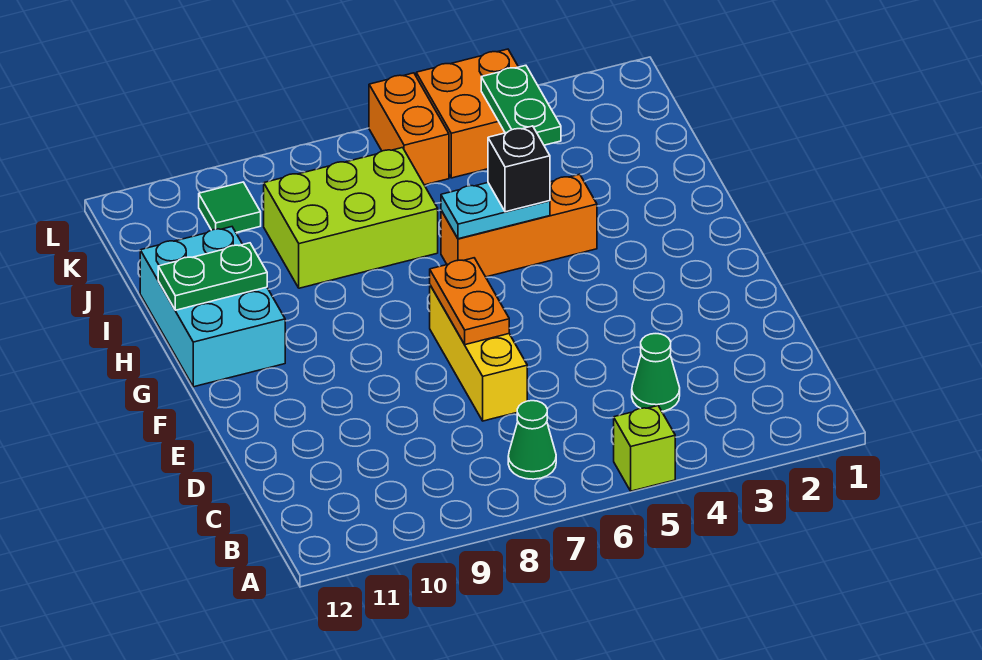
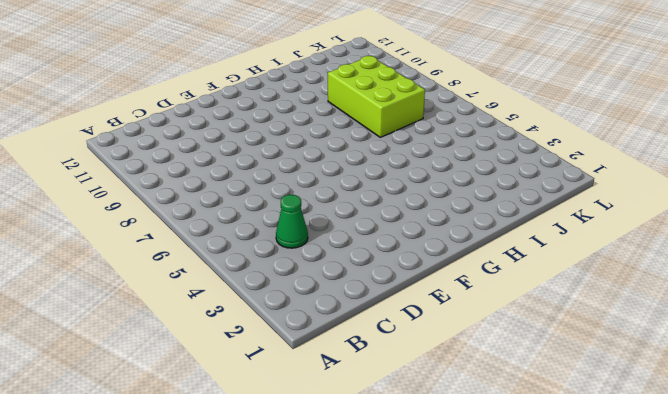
none -> lime brick A5 level 1
none -> green cone B7 level 1
none -> yellow brick D7:F7 level 1

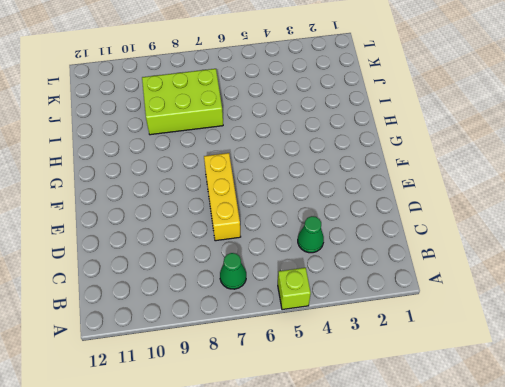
none -> cyan brick G11:I12 level 1
none -> orange brick H4:H6 level 1
none -> orange brick K4:L5 level 1

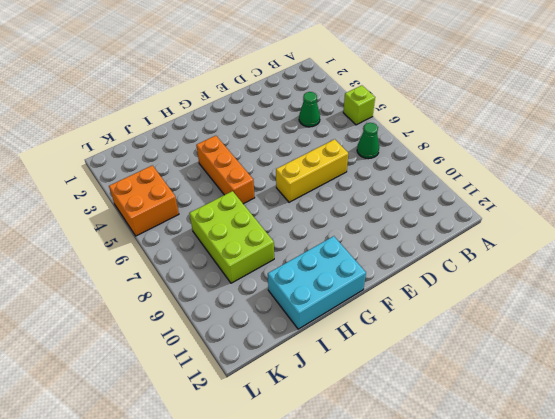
none -> orange brick K6:L6 level 1
none -> green tile K10 level 1
none -> orange plate E7:F7 level 2

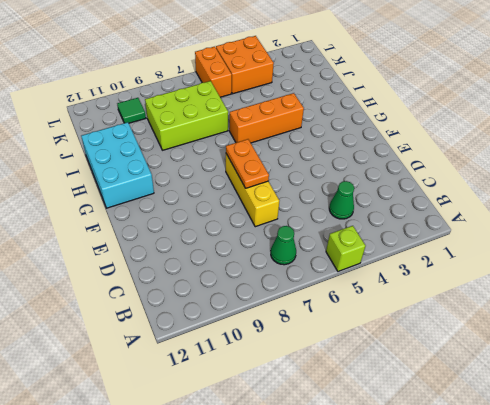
none -> cyan plate H5:H6 level 2
none -> green plate H11:H12 level 2
none -> green plate J4:K4 level 2

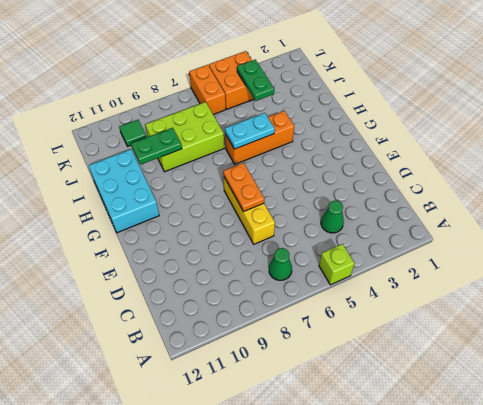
green plate I9:I10 level 2 -> green plate H11:H12 level 2
none -> black brick H5 level 3

